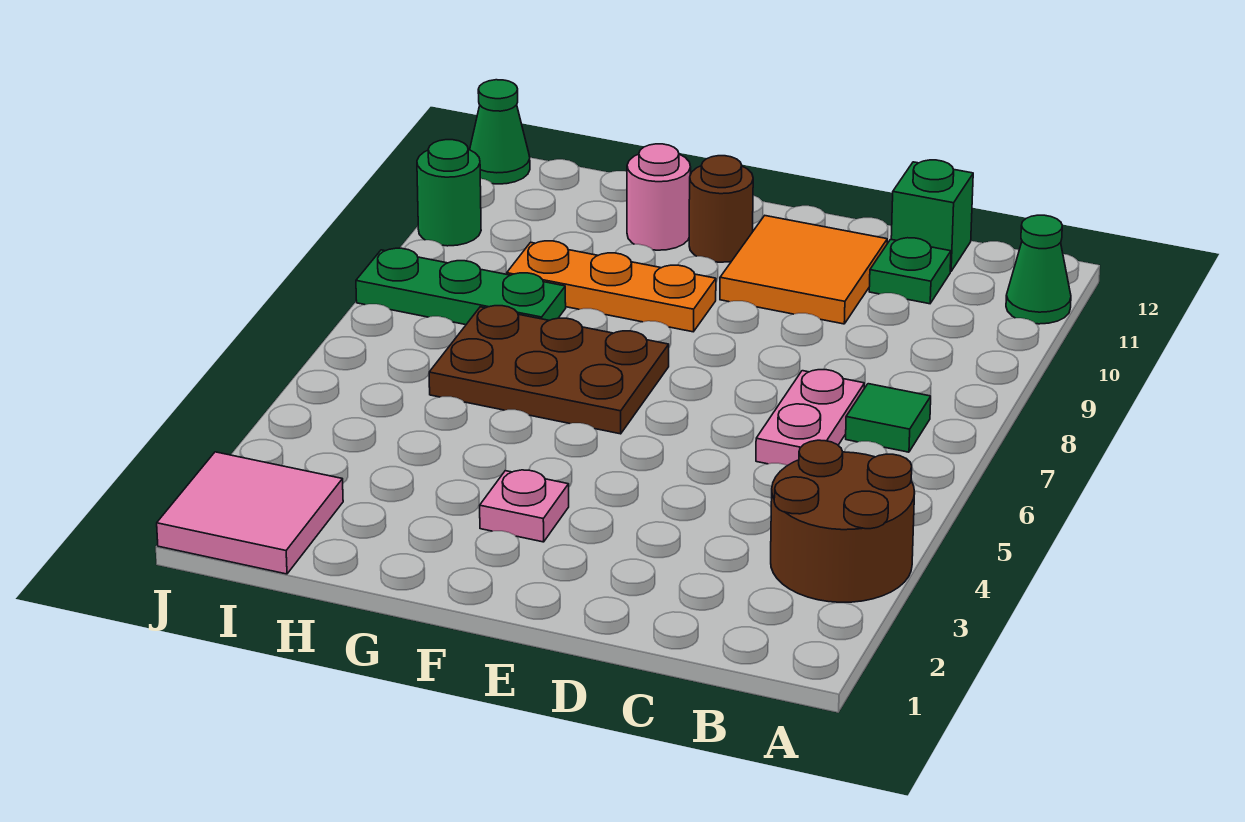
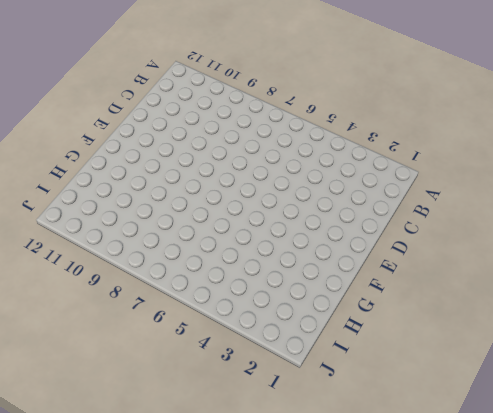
none -> brown round brick A3:B4 level 1
none -> green cone A11 level 1
none -> green tile B7 level 1

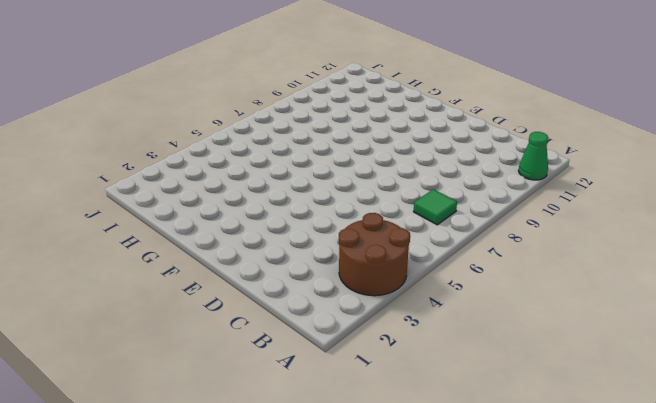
none -> pink plate C6:C7 level 1
none -> green plate C11 level 1
none -> green brick C12 level 1

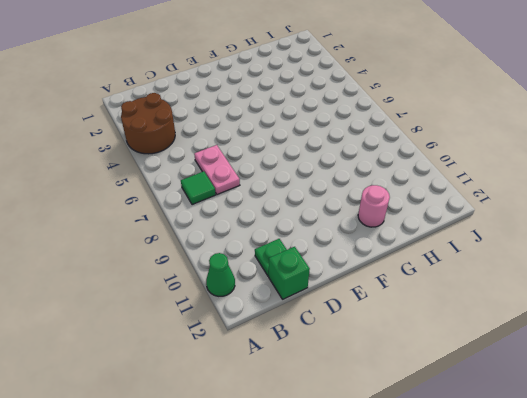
none -> orange tile D10:E11 level 1
none -> pink plate F3 level 1
none -> brown plate F6:H7 level 1

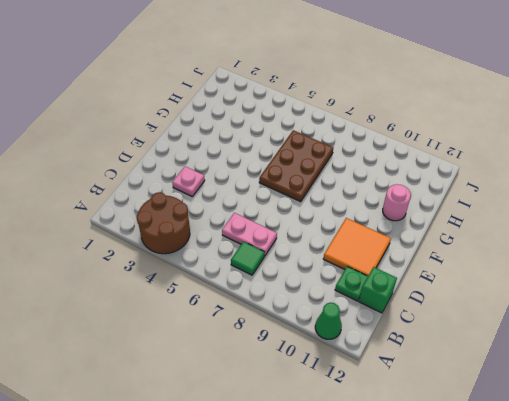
pink plate D3 level 1 -> pink plate F3 level 1
none -> orange plate F9:H9 level 1
none -> brown round brick F11 level 1
none -> green plate H8:J8 level 1

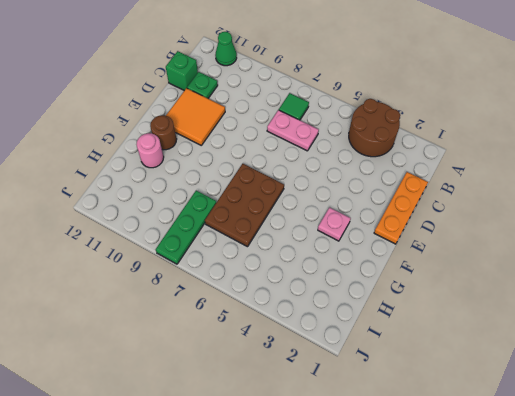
orange plate C1:E1 level 1 -> orange plate F9:H9 level 1
none -> pink tile I1:J2 level 1
none -> green round brick J10 level 1
none -> green cone J12 level 1

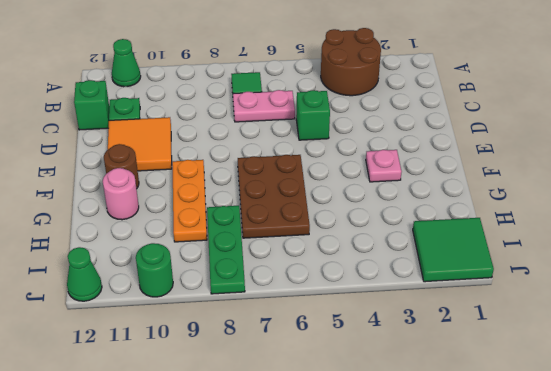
green brick D5 level 1 -> none
green tile I1:J2 level 1 -> pink tile I1:J2 level 1

